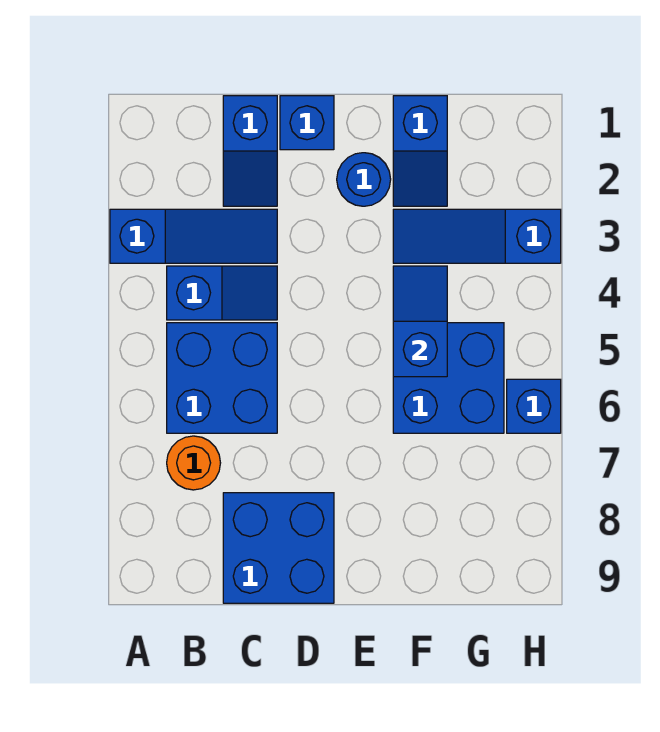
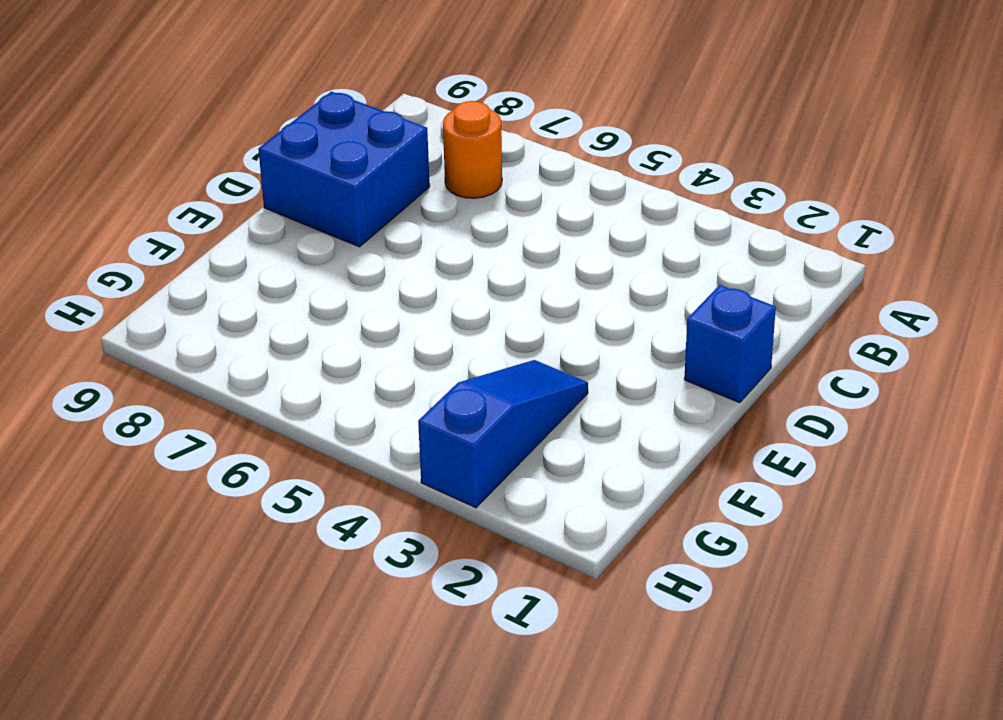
none -> blue slope A3:C3 level 1 top A
none -> blue slope B4:C4 level 1 top B
none -> blue brick B5:C6 level 1

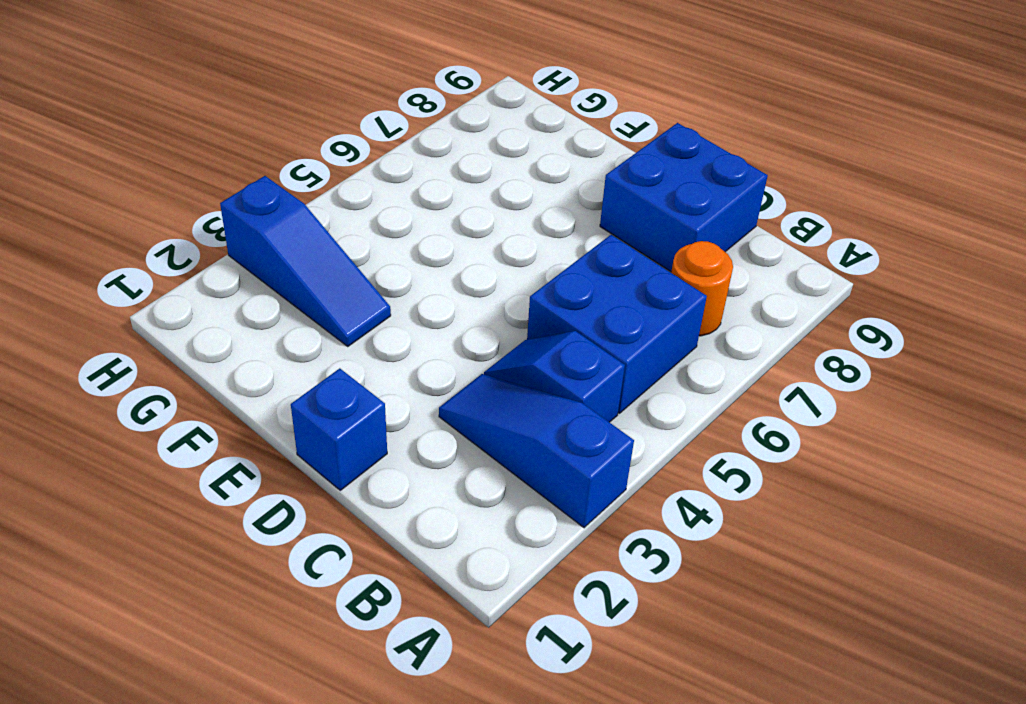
none -> blue slope C1:C2 level 1 top 1
none -> blue round brick E2 level 1
none -> blue slope F1:F2 level 1 top 1

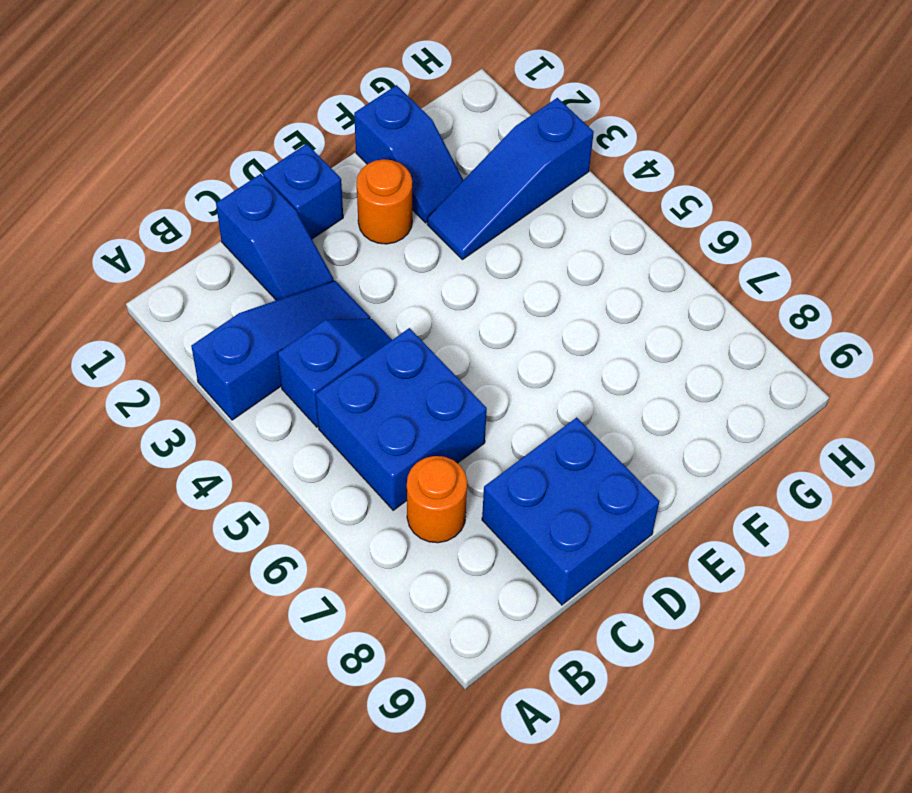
orange round brick E2 level 1 -> blue round brick E2 level 1
none -> blue brick F5:G6 level 1
none -> blue brick H6 level 1
none -> blue slope F4:F5 level 2 top 5

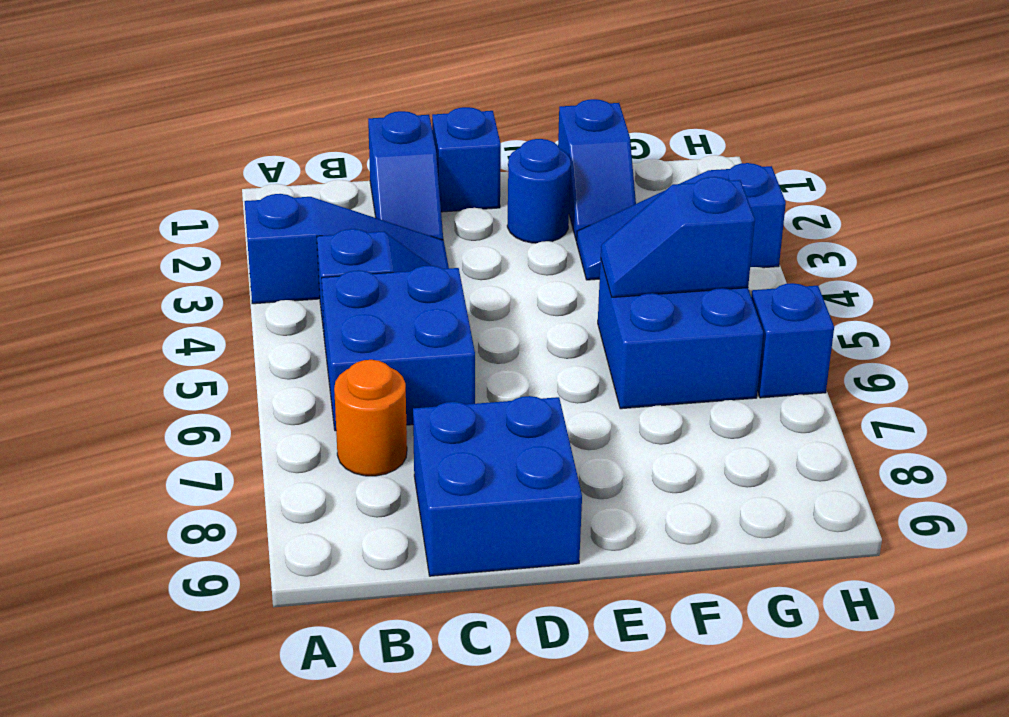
blue slope F5:G5 level 2 top G -> blue slope F4:F5 level 2 top 5

